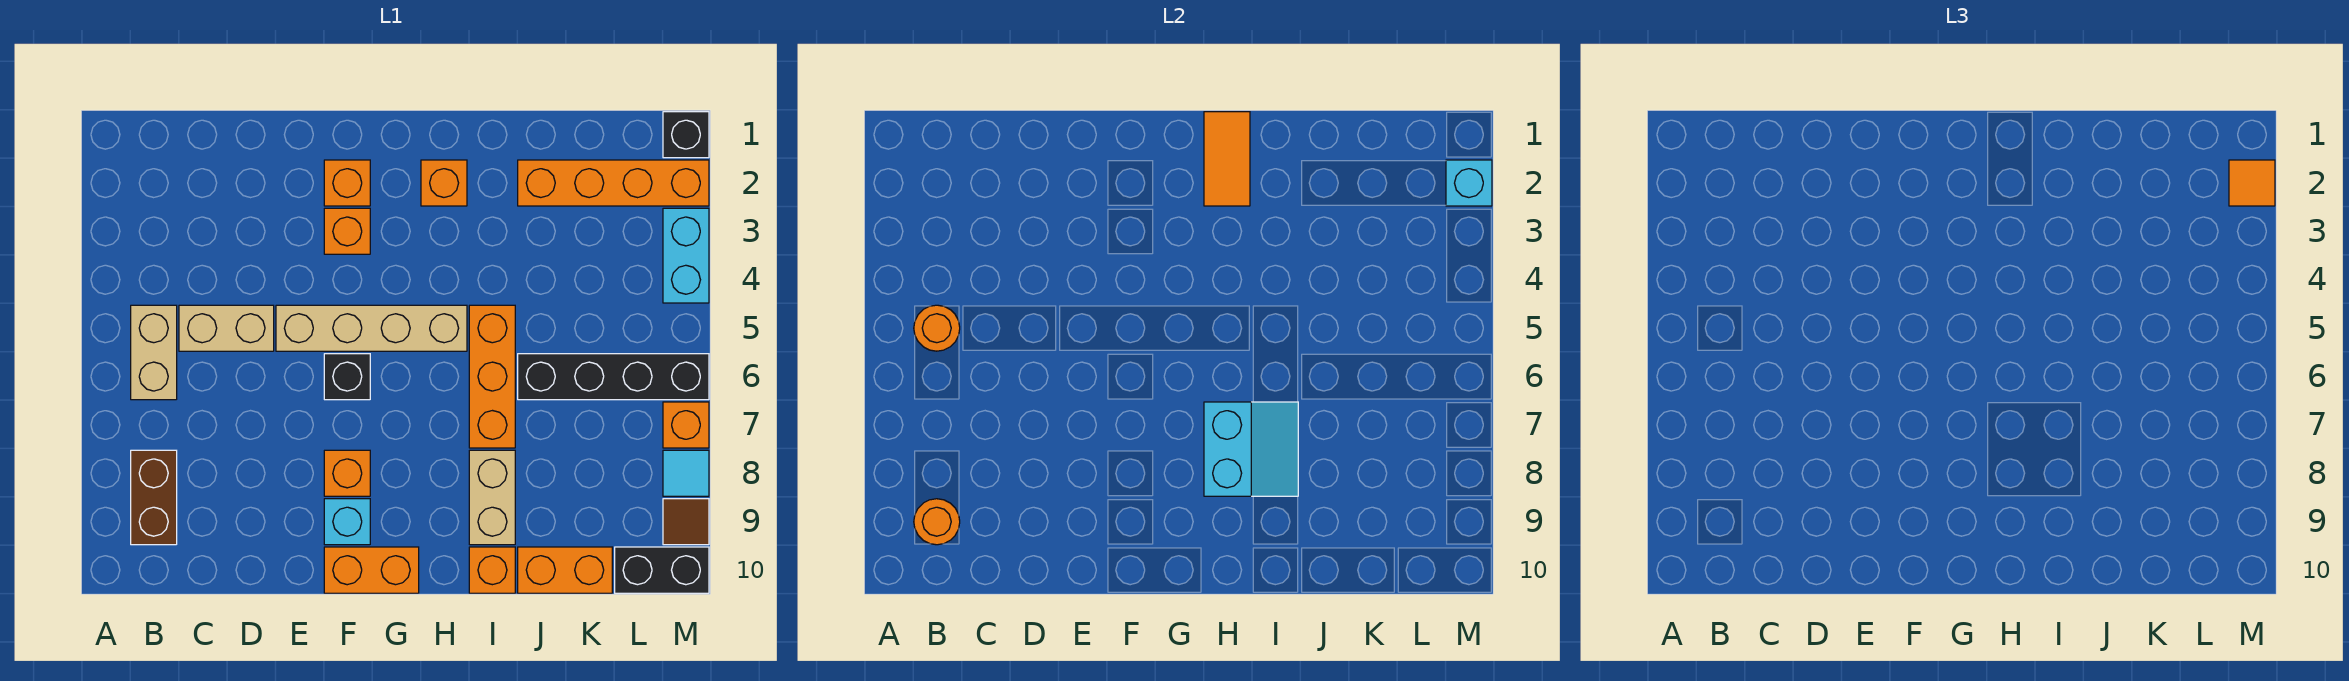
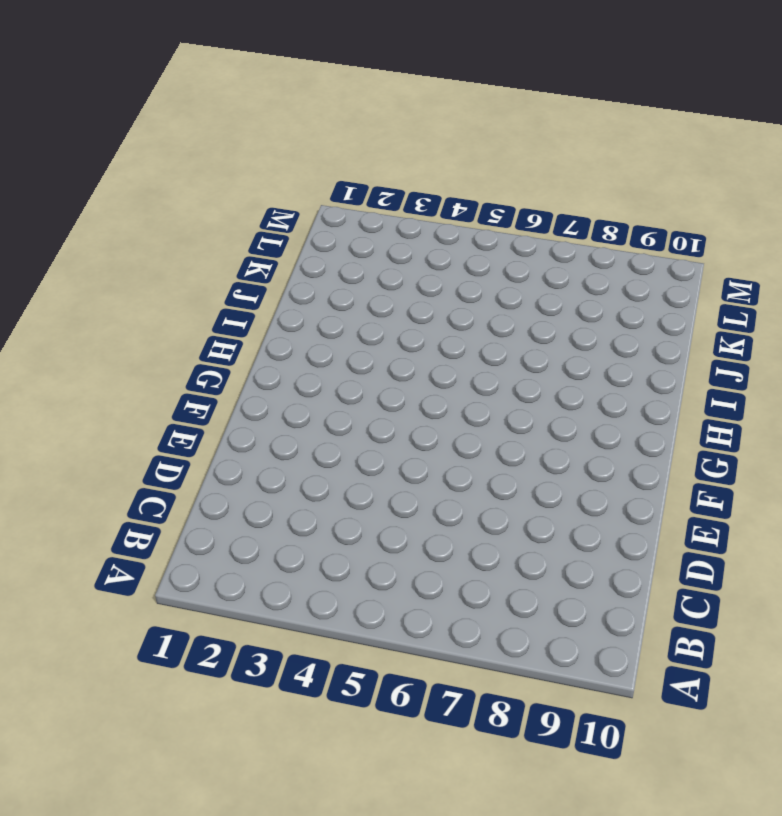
none -> tan brick B5:B6 level 1
none -> brown brick B8:B9 level 1
none -> tan brick C5:D5 level 1

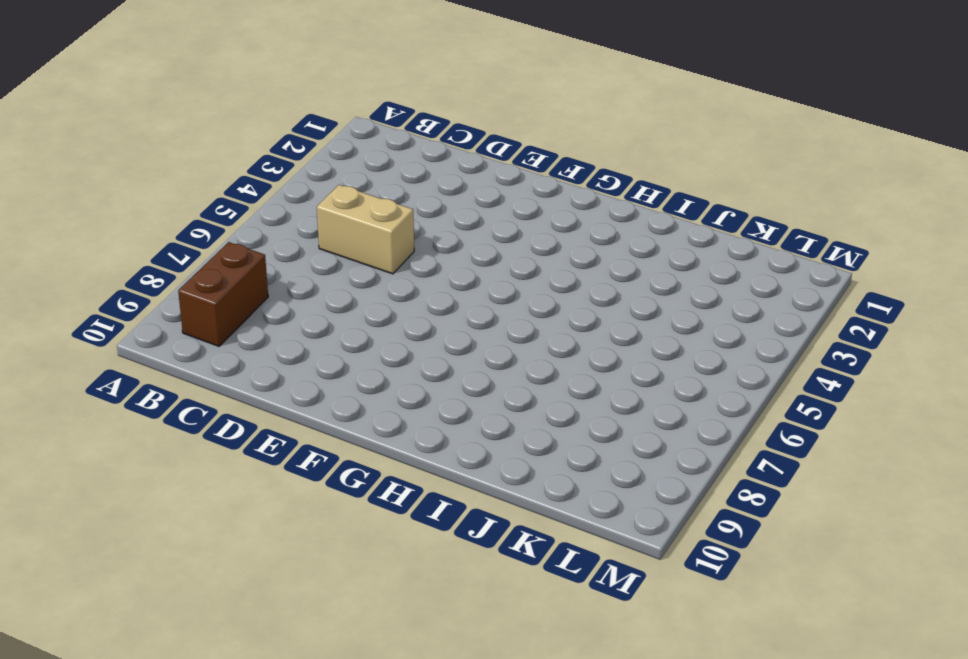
none -> tan brick B5:B6 level 1
none -> tan brick E5:H5 level 1
none -> orange brick F2 level 1

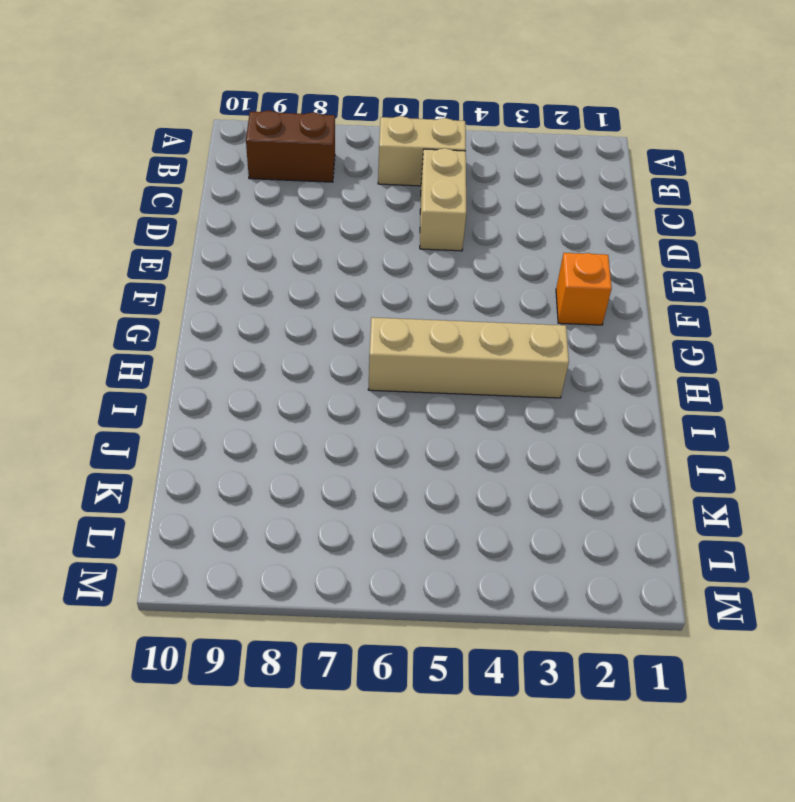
tan brick H3:H6 level 1 -> tan brick E5:H5 level 1
none -> orange brick F3 level 1
none -> black brick F6 level 1
none -> orange brick F8 level 1

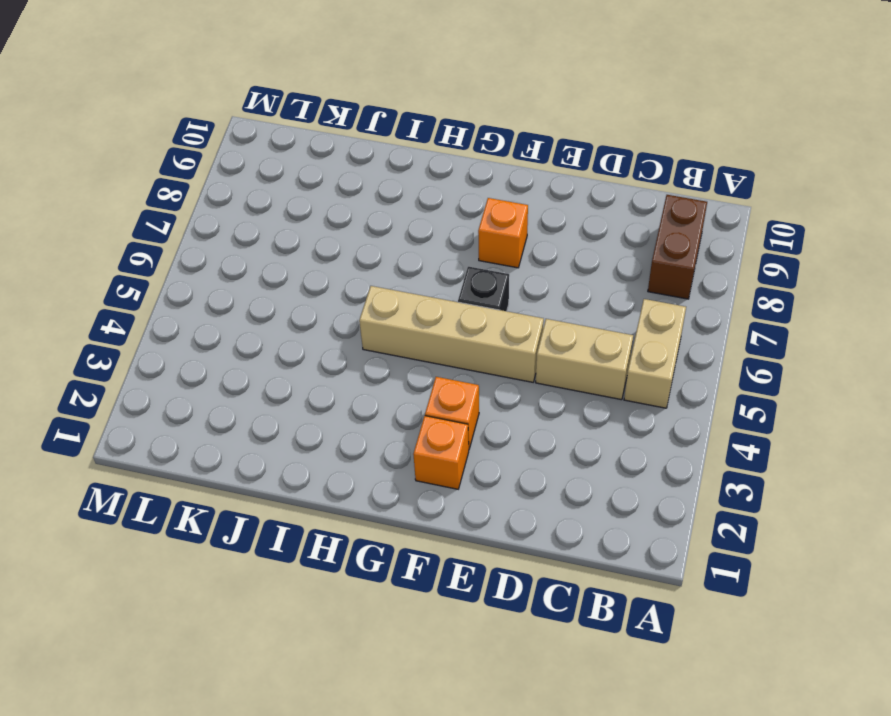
none -> cyan brick F9 level 1
none -> orange brick F10:G10 level 1
none -> orange brick H2 level 1

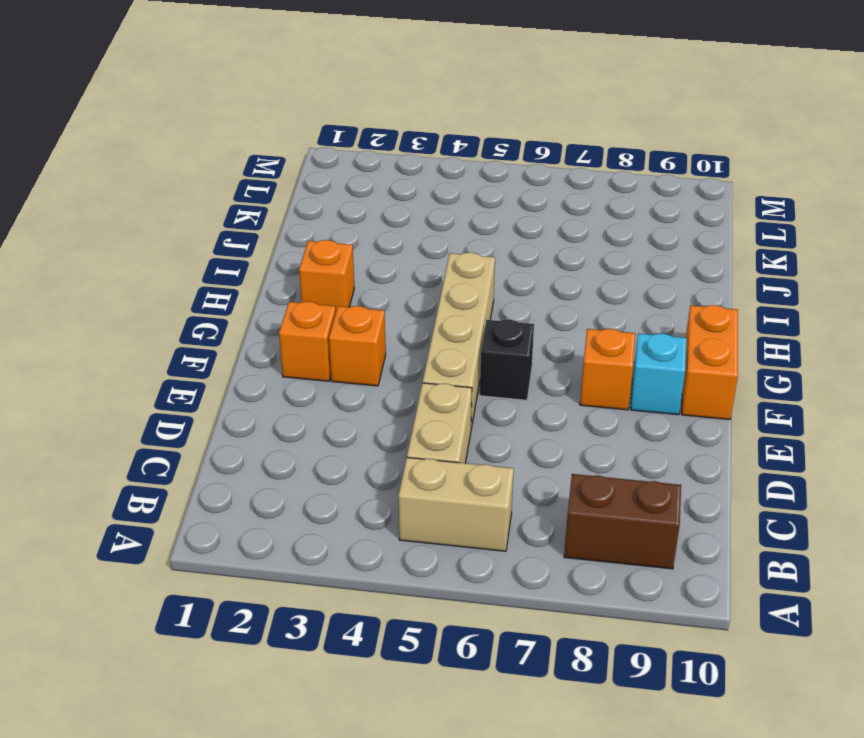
none -> orange brick I5:I7 level 1
none -> tan brick I8:I9 level 1
none -> orange brick I10 level 1

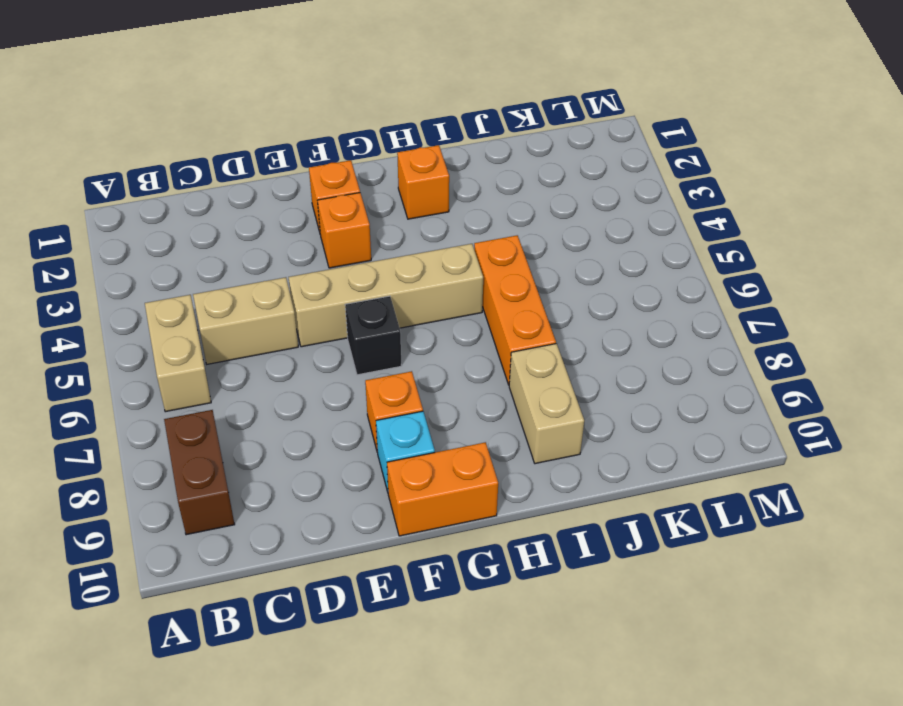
none -> orange brick I10 level 1
none -> orange brick J2:M2 level 1
none -> black brick J6:M6 level 1

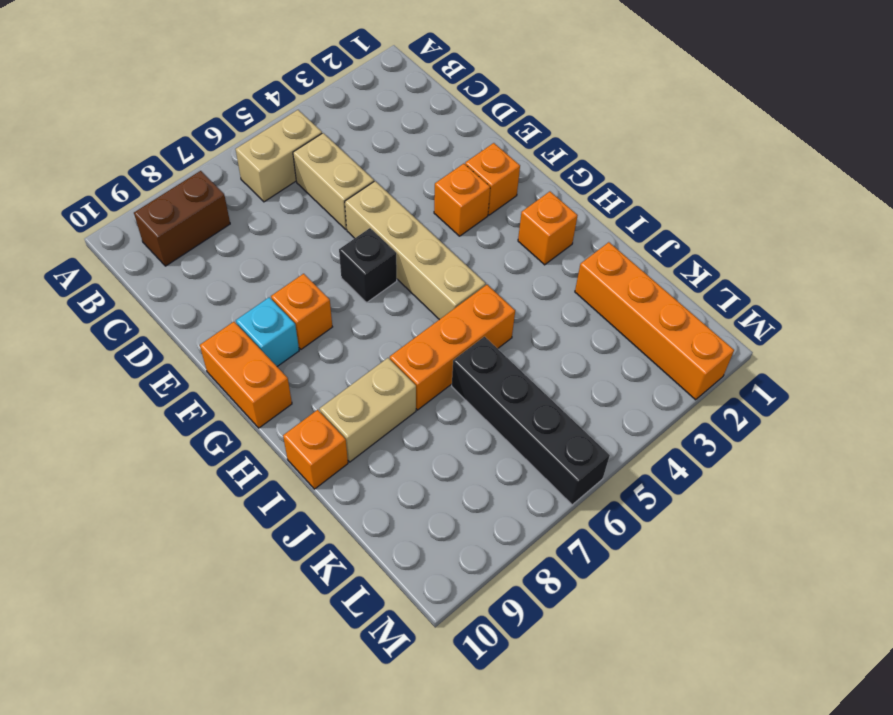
none -> orange brick J10:K10 level 1
none -> black brick L10:M10 level 1
none -> black brick M1 level 1

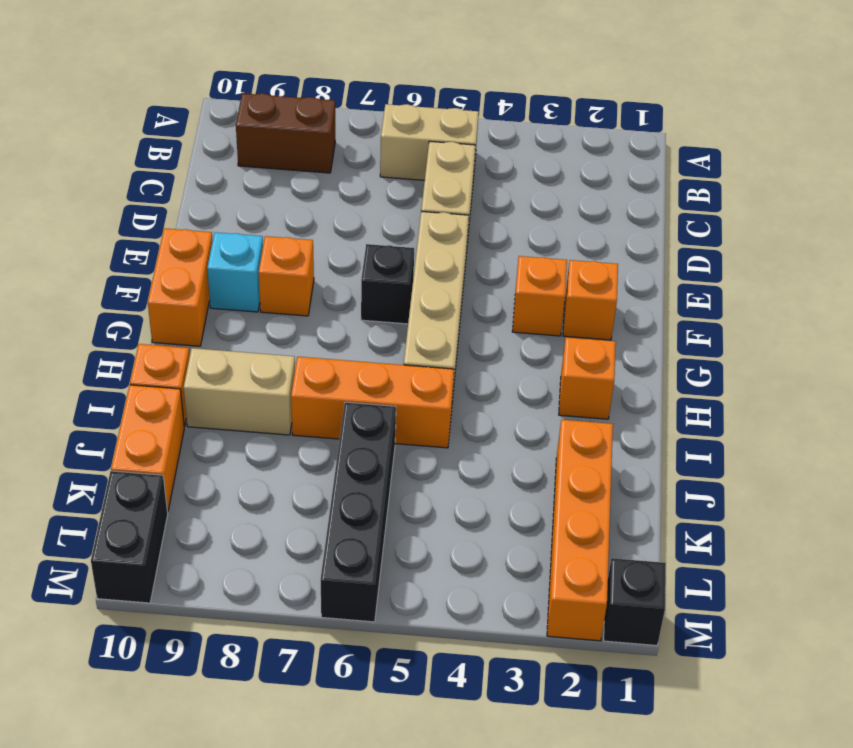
none -> cyan brick M3:M4 level 1
none -> orange brick M7 level 1
none -> cyan tile M8 level 1

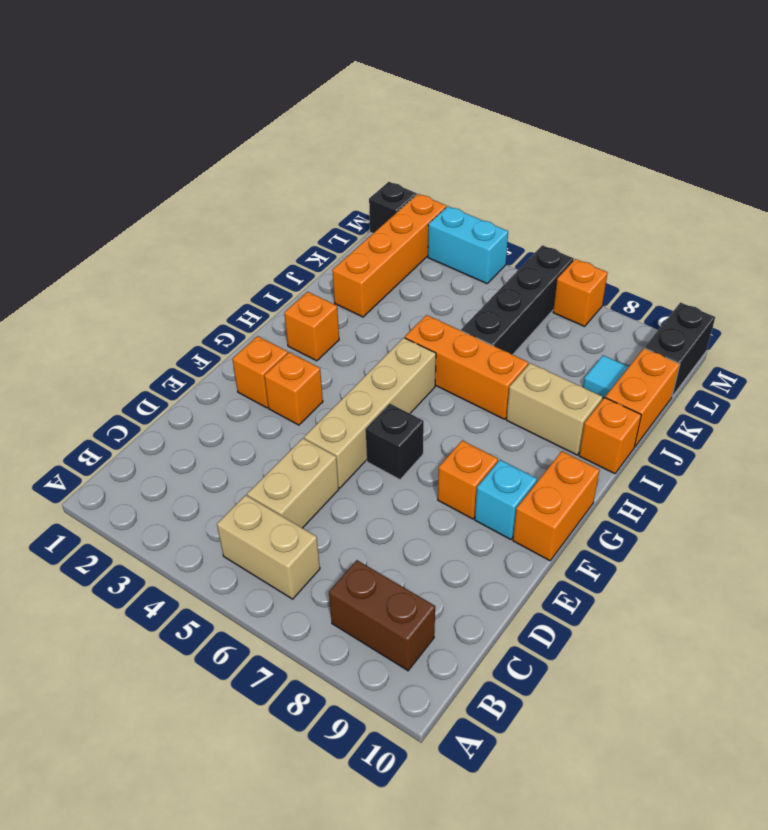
cyan tile K9 level 1 -> cyan tile M8 level 1
none -> brown tile M9 level 1
none -> orange round brick B5 level 2
none -> orange round brick B9 level 2

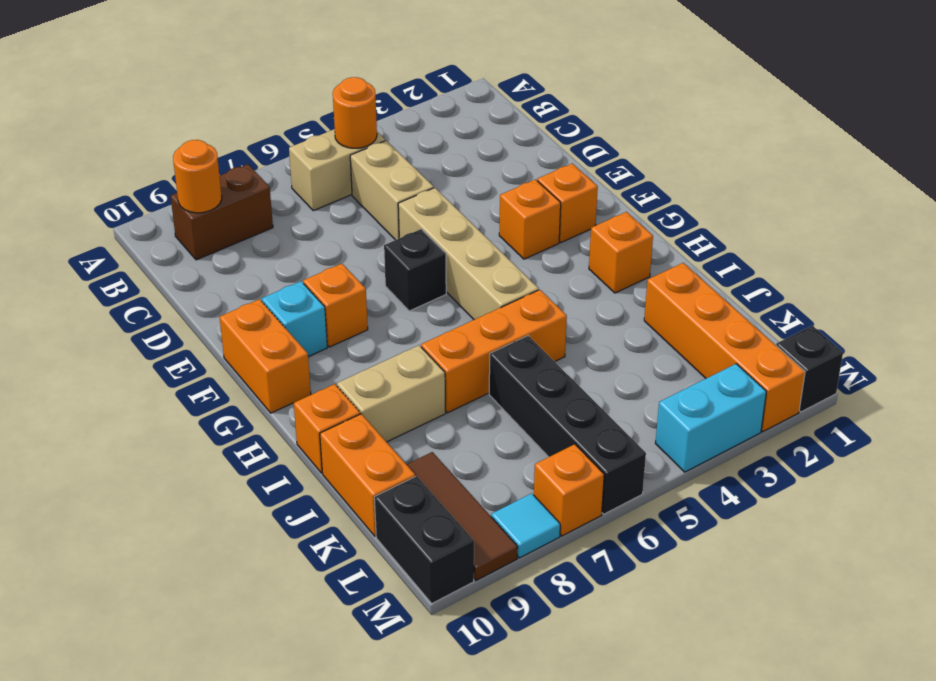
brown tile K9:M9 level 1 -> brown tile M9 level 1
none -> orange tile H1:H2 level 2
none -> cyan slope H7:I8 level 2 top H
none -> cyan brick M2 level 2

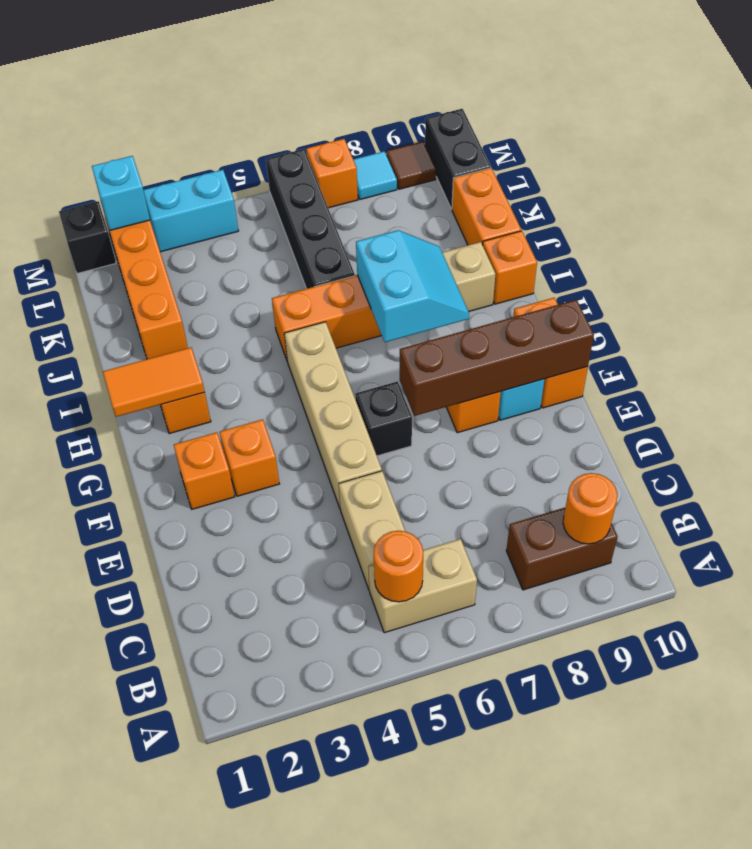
brown brick F7:F10 level 2 -> none
cyan slope H7:I8 level 2 top 7 -> cyan slope H7:I8 level 2 top H
none -> orange tile M2 level 3

